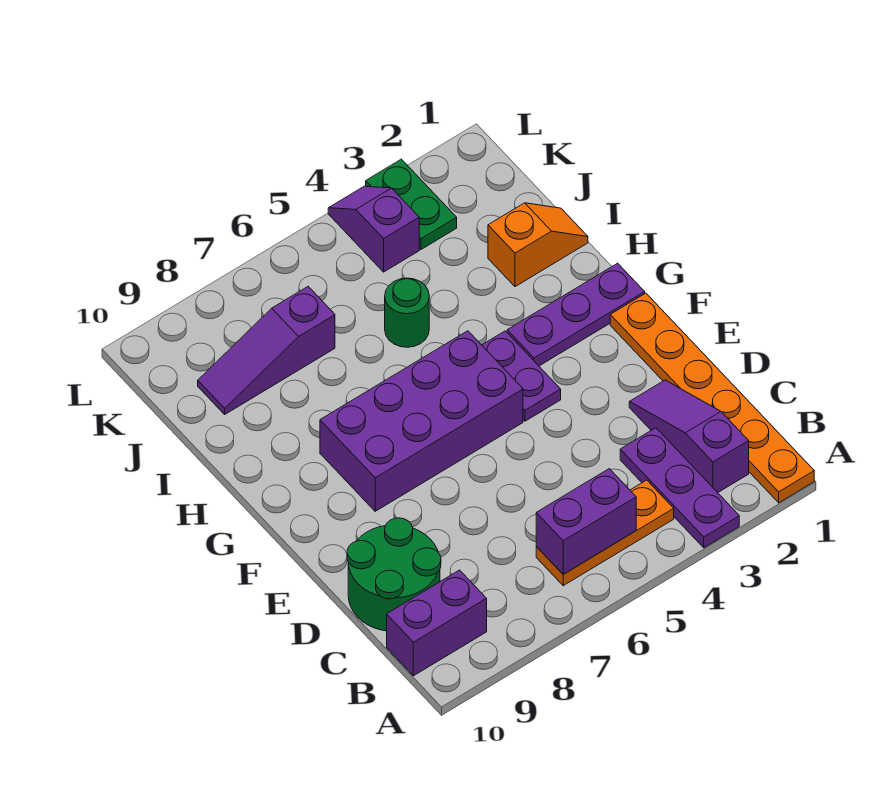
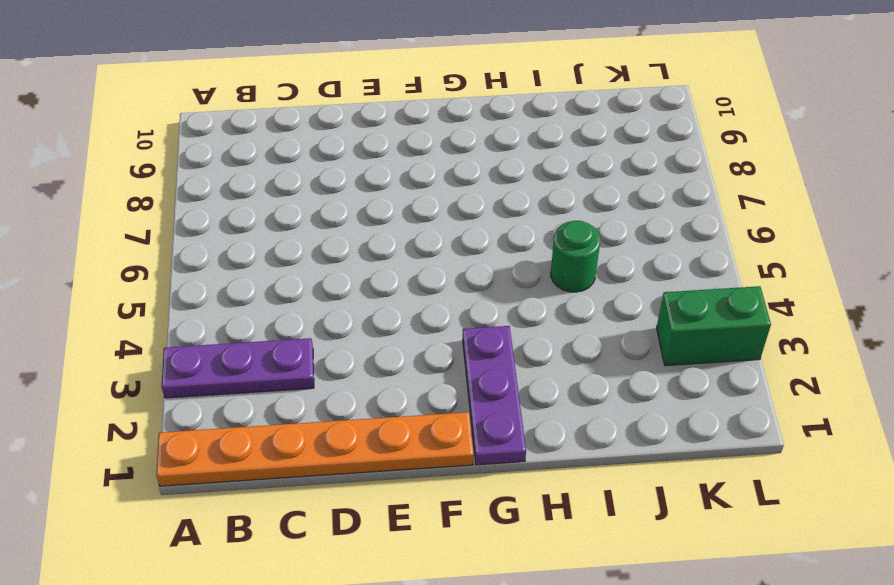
green brick K3:L3 level 1 -> green plate K3:L3 level 1
none -> purple slope B2:D2 level 1 top B
none -> orange plate B4:B6 level 1
none -> purple brick B9:B10 level 1

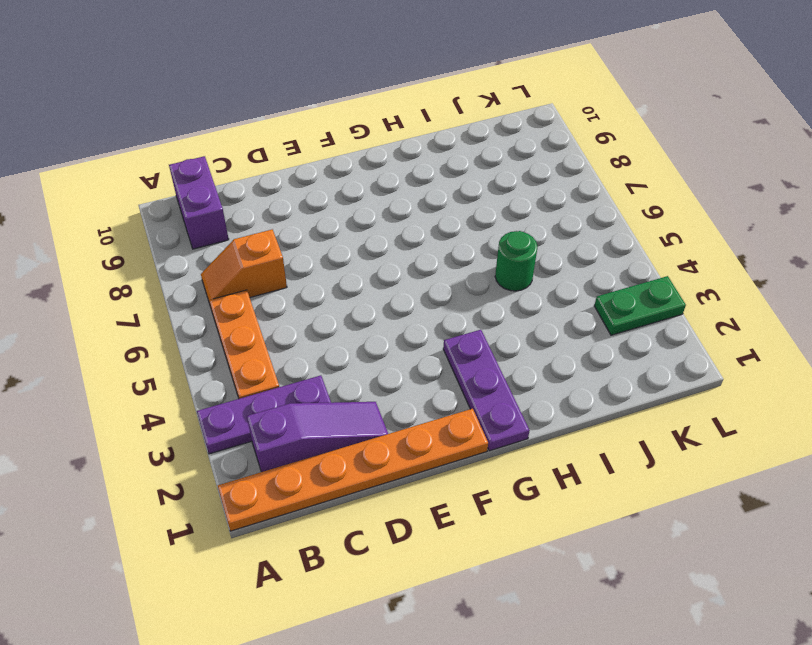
orange slope B7:C7 level 1 top C -> orange slope I1:I2 level 1 top 2
none -> green round brick C9:D10 level 1
none -> purple plate F4:G4 level 1
none -> purple brick F5:G8 level 1

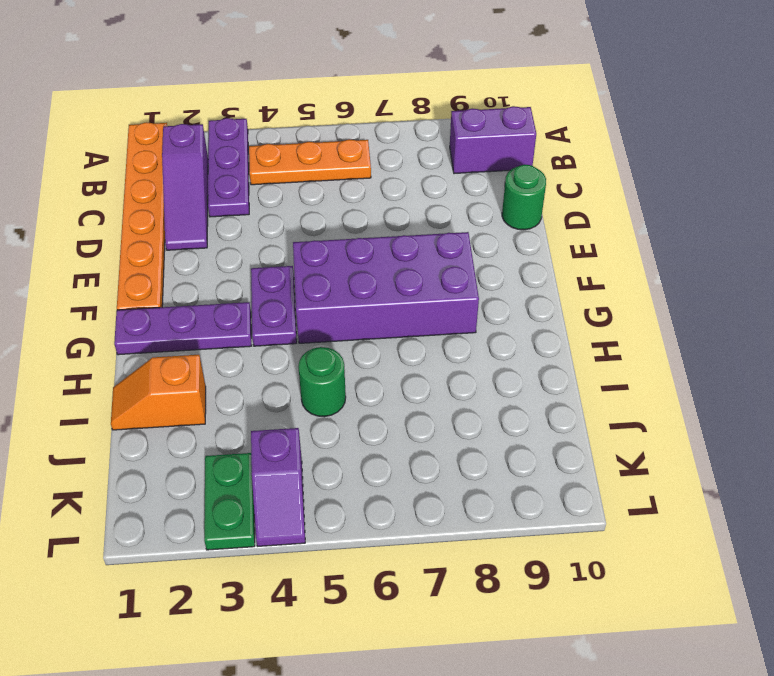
green round brick D10 level 1 -> green round brick C9:D10 level 1
none -> purple slope J7:J9 level 1 top 7
none -> purple brick B5:B6 level 2

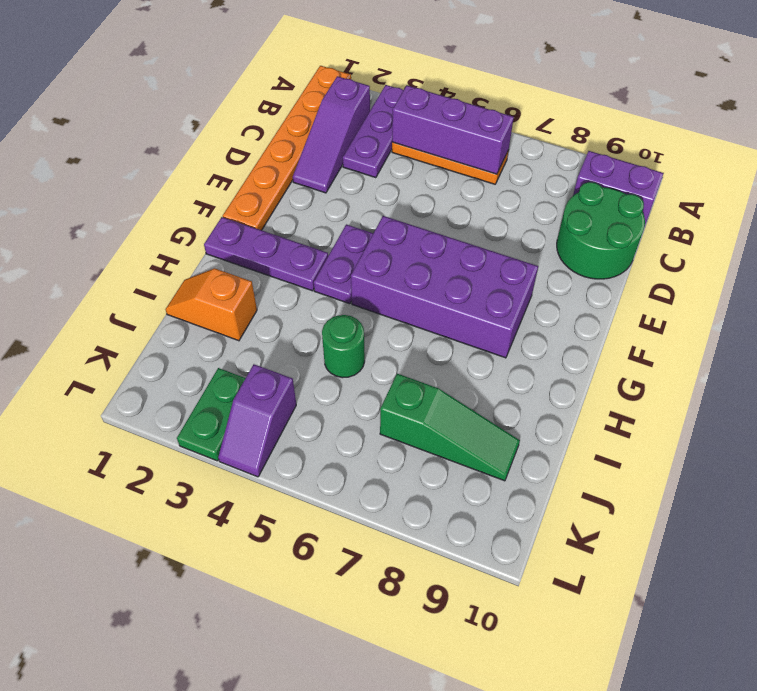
purple brick B4:B6 level 2 -> purple brick B5:B6 level 2
green slope J7:J9 level 1 top 7 -> purple slope J7:J9 level 1 top 7

